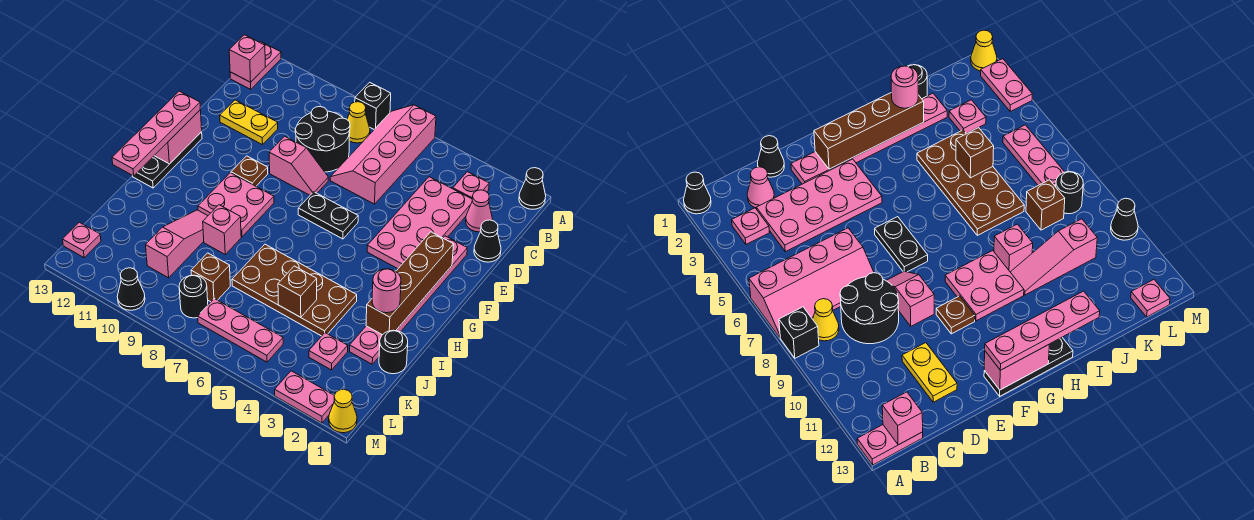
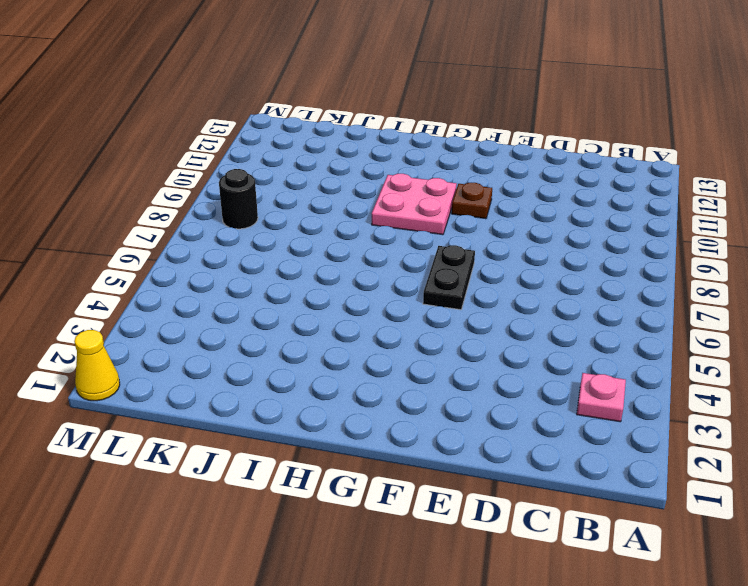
none -> black cone A1 level 1
none -> pink slope A6:D7 level 1 top 6
none -> black brick A8 level 1
none -> pink plate A13:B13 level 1

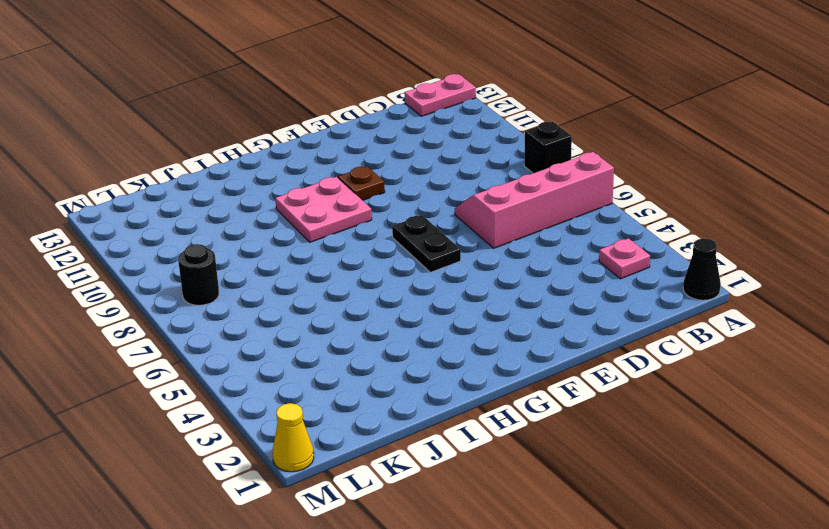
none -> yellow cone B8 level 1
none -> pink cone C2 level 1
none -> pink plate C3:F4 level 1
none -> black round brick C8:D9 level 1

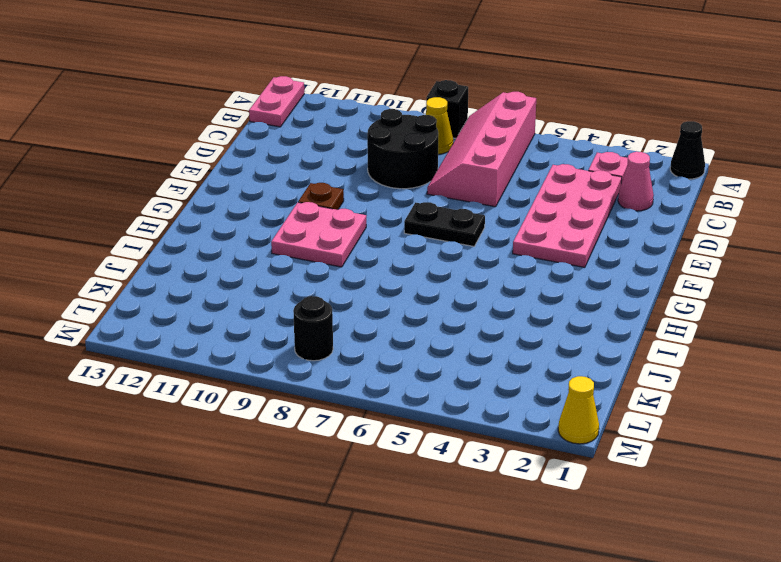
none -> black cone D1 level 1
none -> yellow plate D11:D12 level 1
none -> pink plate E2:J2 level 1
none -> pink slope E8:E9 level 1 top 9

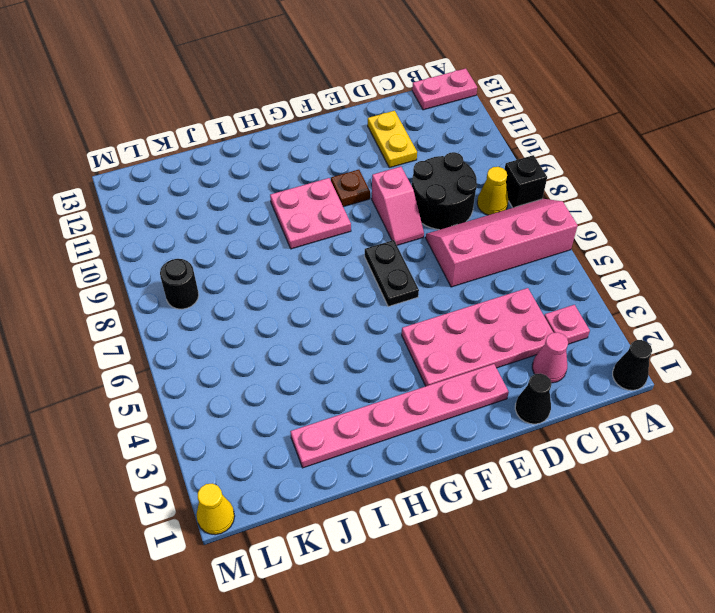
none -> black plate F13:H13 level 1
none -> brown plate I4:J7 level 1
none -> pink brick I9 level 1
none -> pink slope I10:K10 level 1 top K

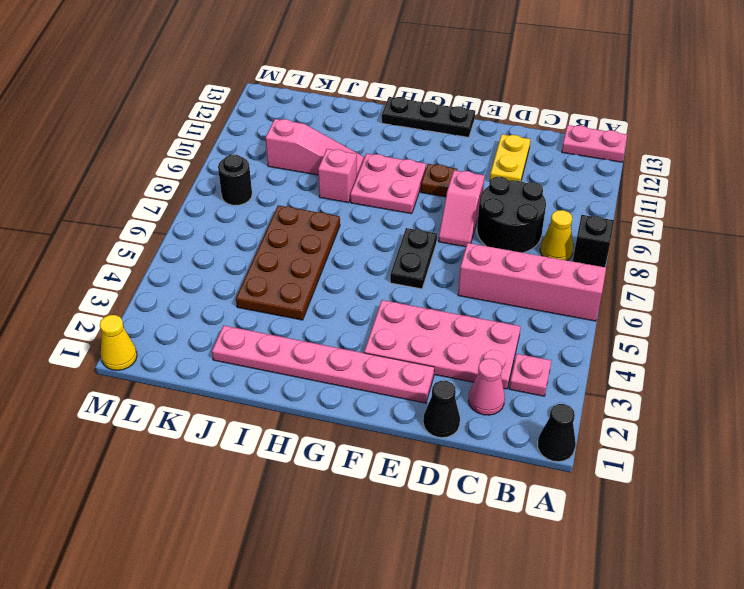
none -> black round brick J1 level 1
none -> pink plate K3 level 1
none -> brown brick K8 level 1
none -> pink plate L5:L7 level 1

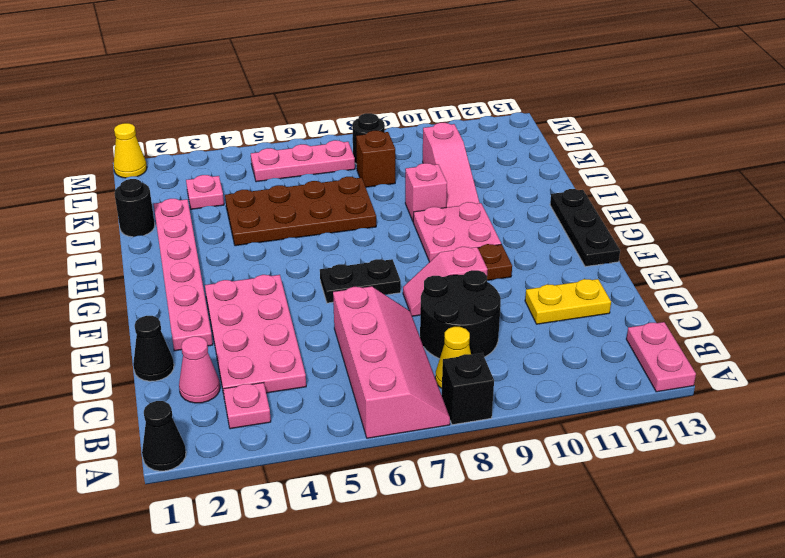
none -> pink plate L13 level 1
none -> pink plate M2:M3 level 1
none -> black cone M10 level 1
none -> pink brick B13 level 2

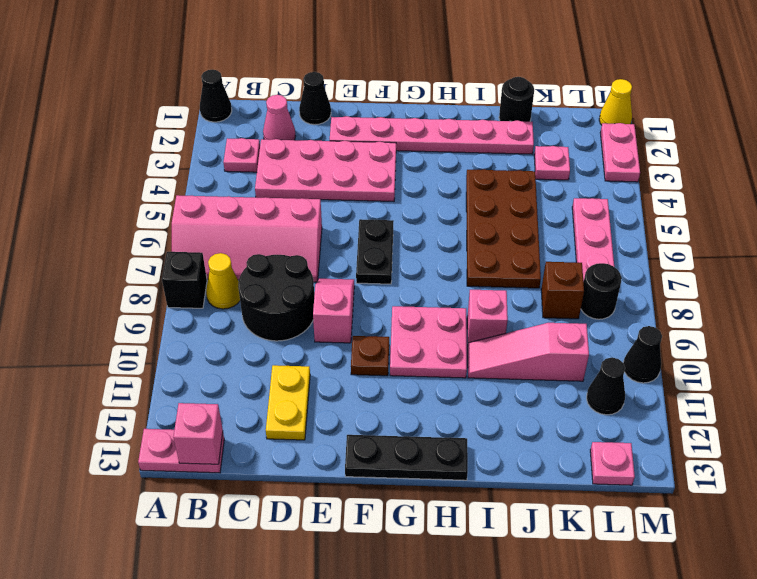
black cone L11 level 1 -> none
none -> brown brick F2:I2 level 2
none -> pink brick F13:G13 level 2
none -> brown brick J5 level 2
none -> pink plate F13:I13 level 3

